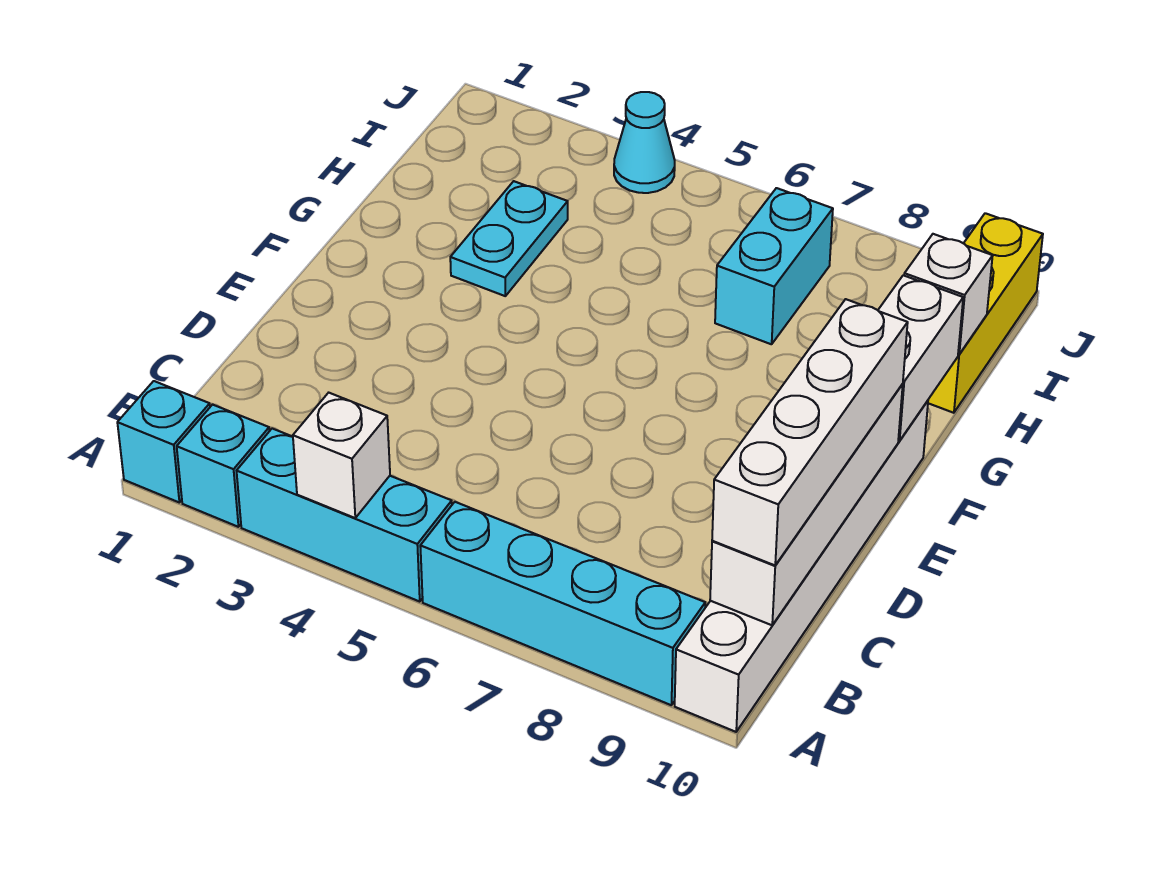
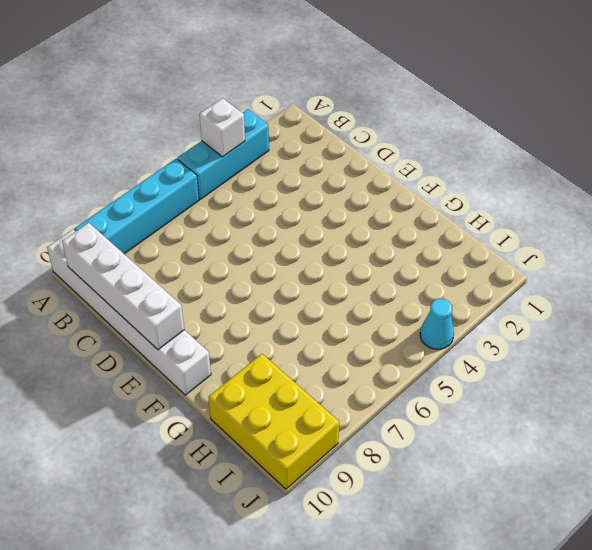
yellow brick H9:J10 level 1 -> yellow brick H10:J10 level 1
none -> cyan brick A1 level 1
none -> cyan brick A2 level 1
none -> cyan plate G3:H3 level 1

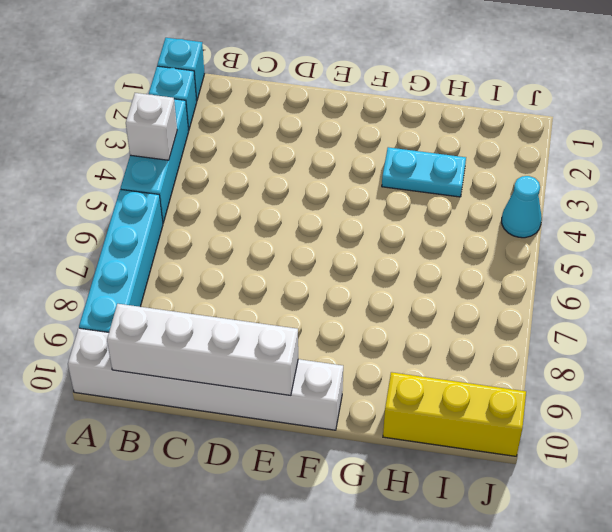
none -> cyan brick H7:I7 level 1
none -> white brick F10:G10 level 2
none -> white brick H10 level 2

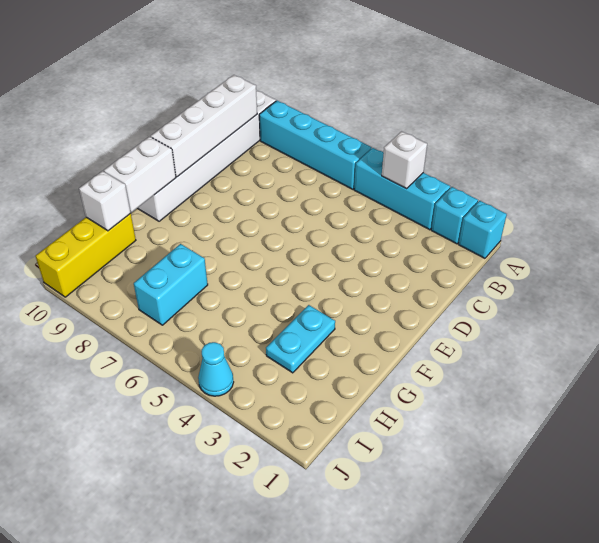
none -> white brick B10:E10 level 3

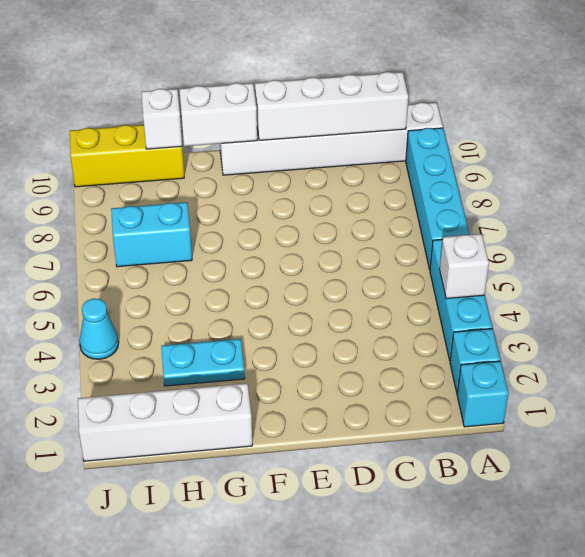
white brick G1:J1 level 1 -> white brick B10:E10 level 3

